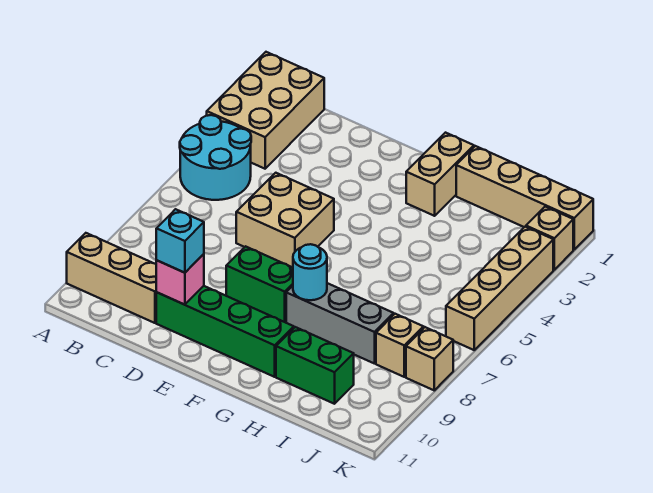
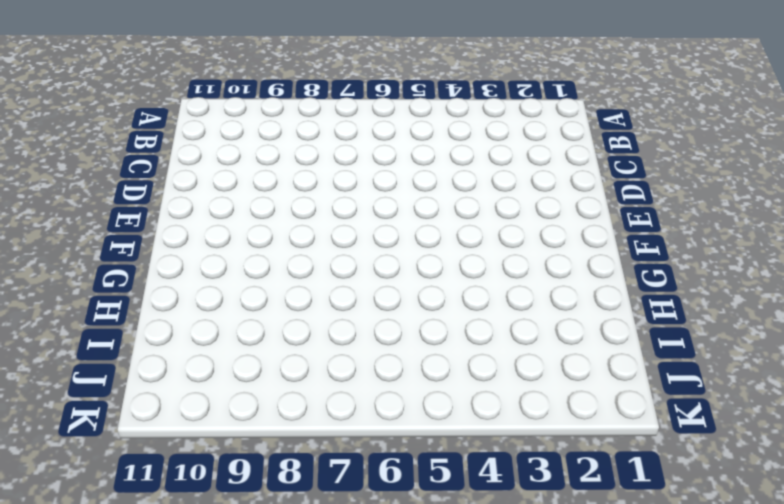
none -> tan brick A1:B3 level 1
none -> cyan round brick A4:B5 level 1
none -> tan brick A10:C10 level 1

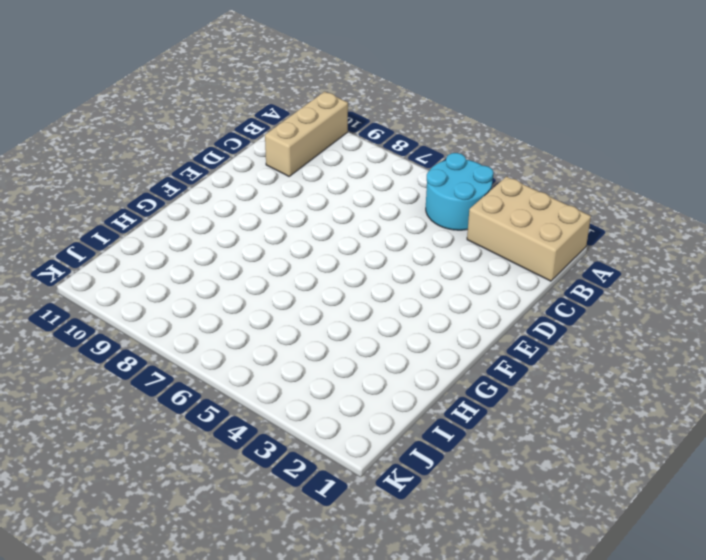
none -> tan brick D5:E6 level 1
none -> green brick D10:G10 level 1
none -> green brick E8:F8 level 1

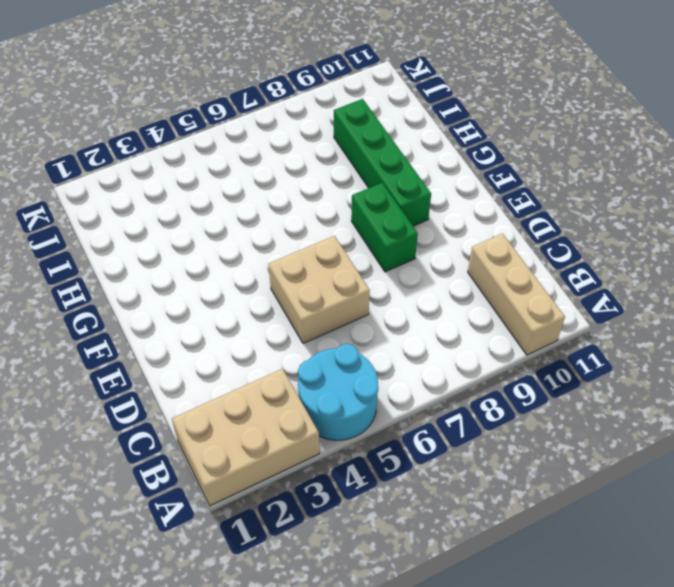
green brick F9:I9 level 1 -> green brick D10:G10 level 1
none -> tan brick G1:G2 level 1
none -> grey brick G8:I8 level 1
none -> tan brick H1:K1 level 1

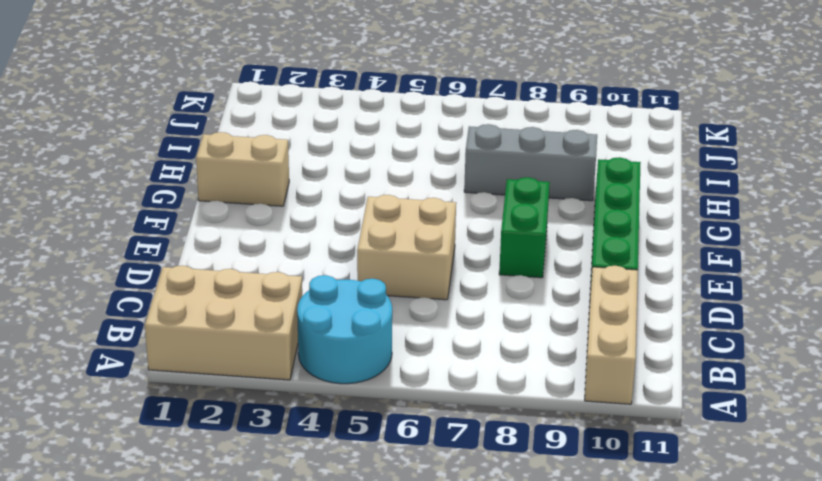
grey brick H7:H9 level 1 -> grey brick G8:I8 level 1
none -> tan brick H1:K1 level 1
none -> green brick H10:I10 level 1
none -> tan brick J8 level 1

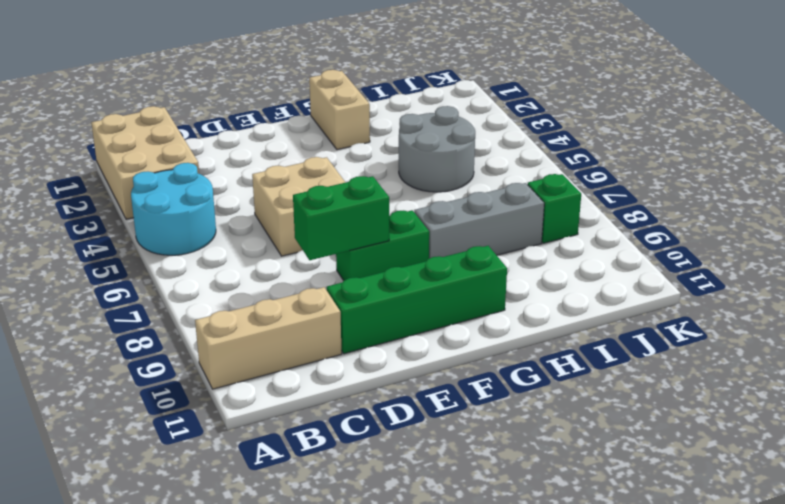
green brick D8:E8 level 2 -> green brick H10:I10 level 1
grey round brick H4:I5 level 1 -> none
green brick J8 level 1 -> tan brick J8 level 1
none -> tan brick H1:K1 level 1
none -> tan brick K2 level 1
none -> tan brick K3:K6 level 1

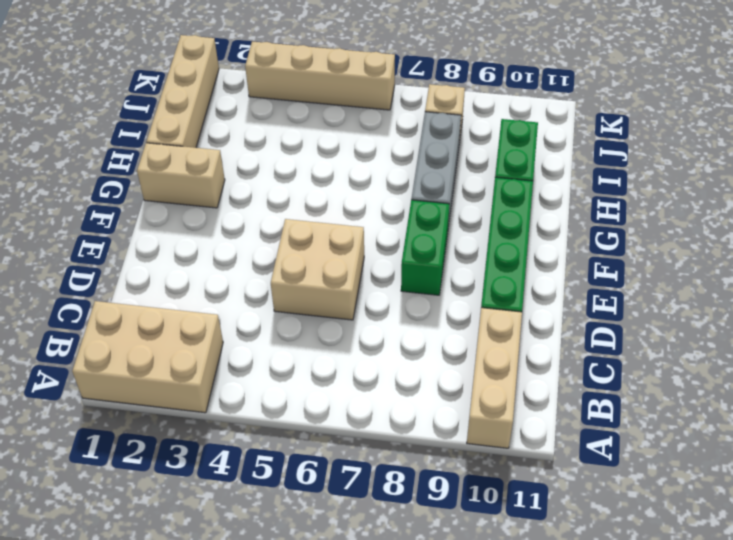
none -> cyan round brick A4:B5 level 1
none -> tan brick K2 level 1
none -> tan brick K8 level 1

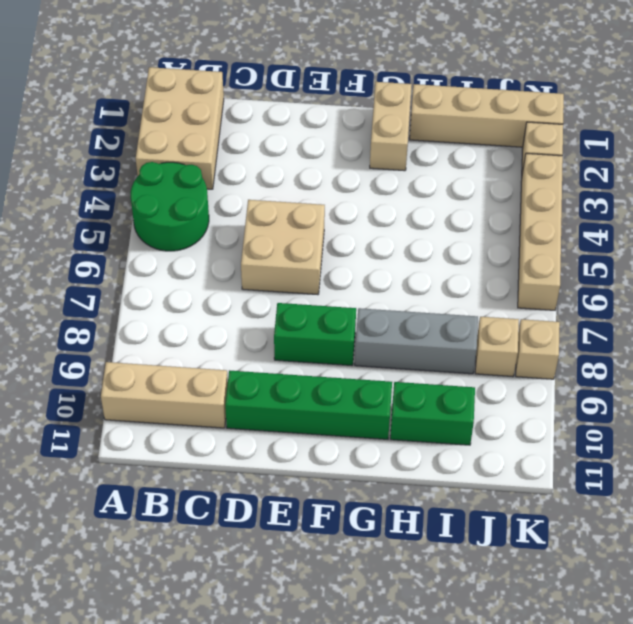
green round brick A4:B5 level 1 -> cyan round brick A4:B5 level 1
none -> pink brick D10 level 2
none -> cyan round brick G8 level 2
none -> cyan brick D10 level 3

